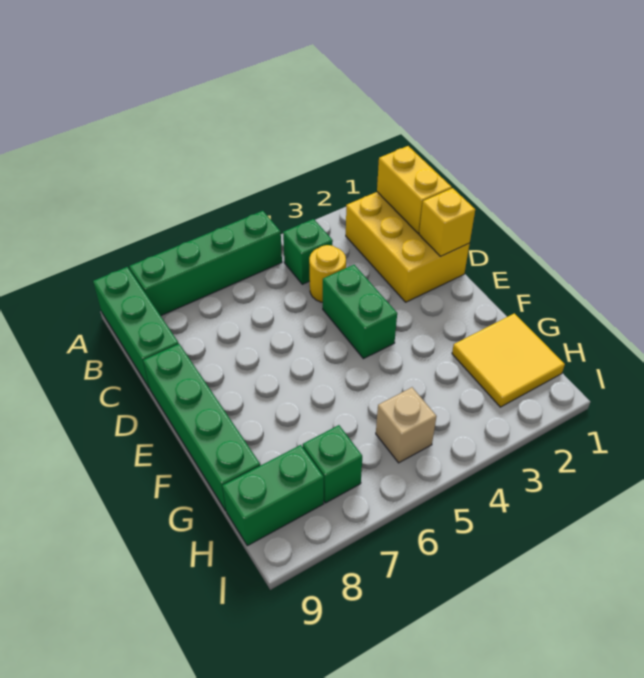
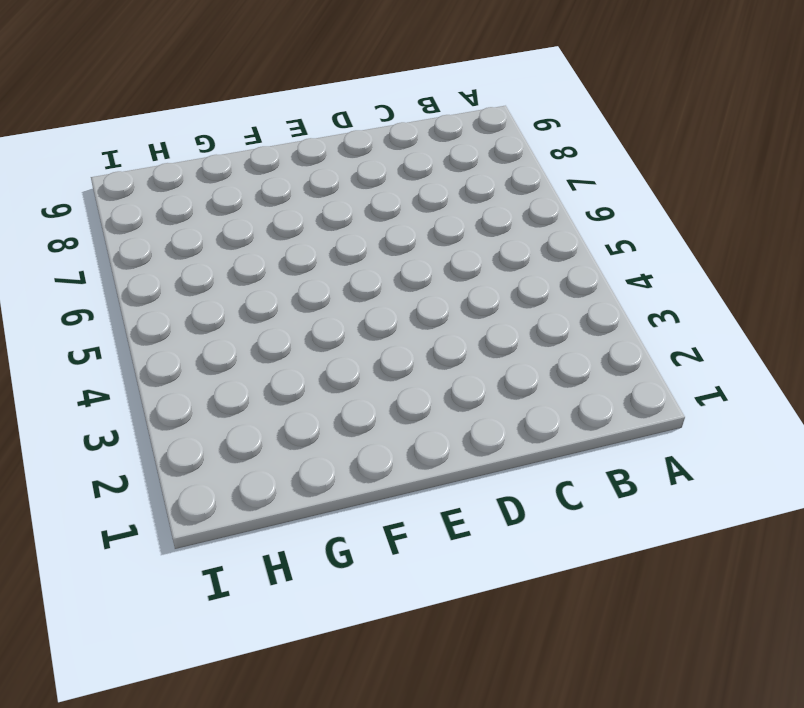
none -> green brick A5:A8 level 1
none -> green brick A9:C9 level 1
none -> yellow brick B1:D2 level 1

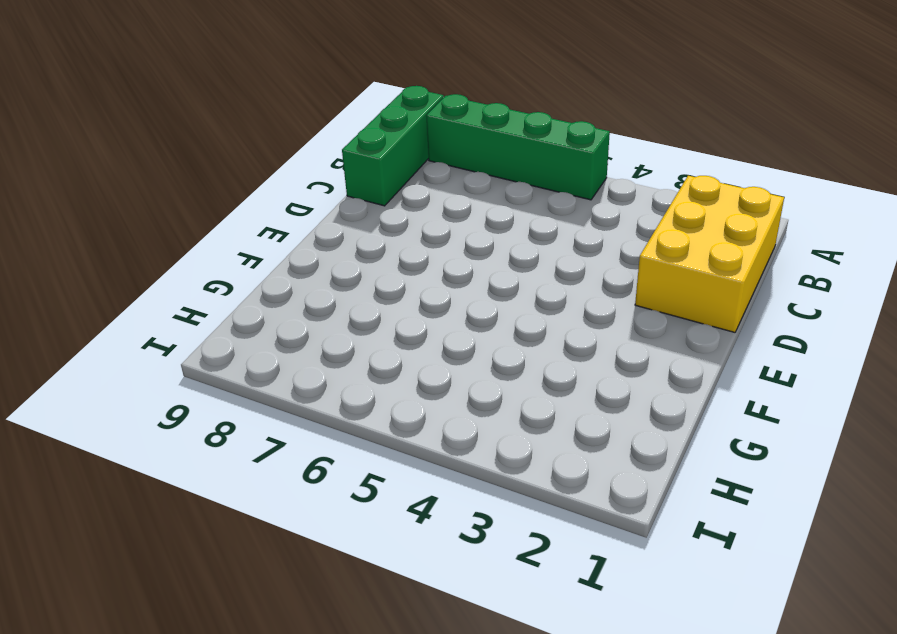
none -> green brick B4 level 1
none -> yellow round brick C4 level 1
none -> green brick D4:E4 level 1

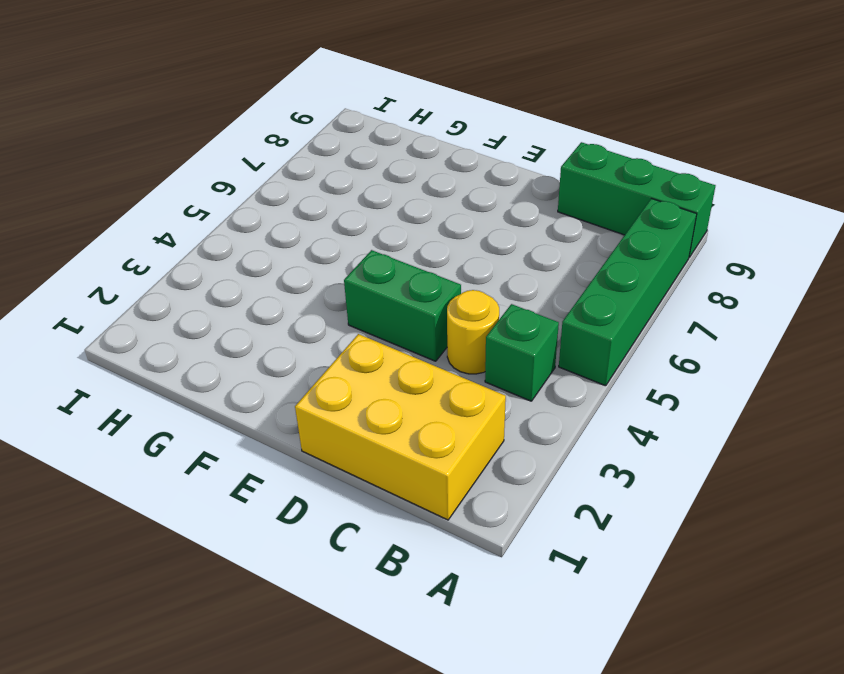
none -> green brick D9:G9 level 1
none -> yellow tile G1:H2 level 1
none -> tan brick H5 level 1

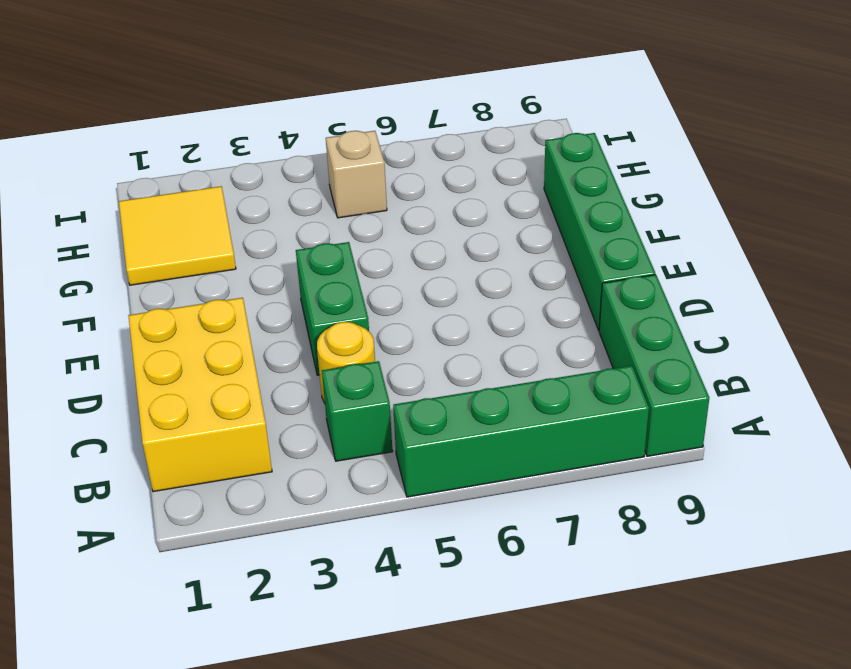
none -> green brick H7 level 1
none -> green brick H8:H9 level 1
none -> yellow brick B1:C1 level 2

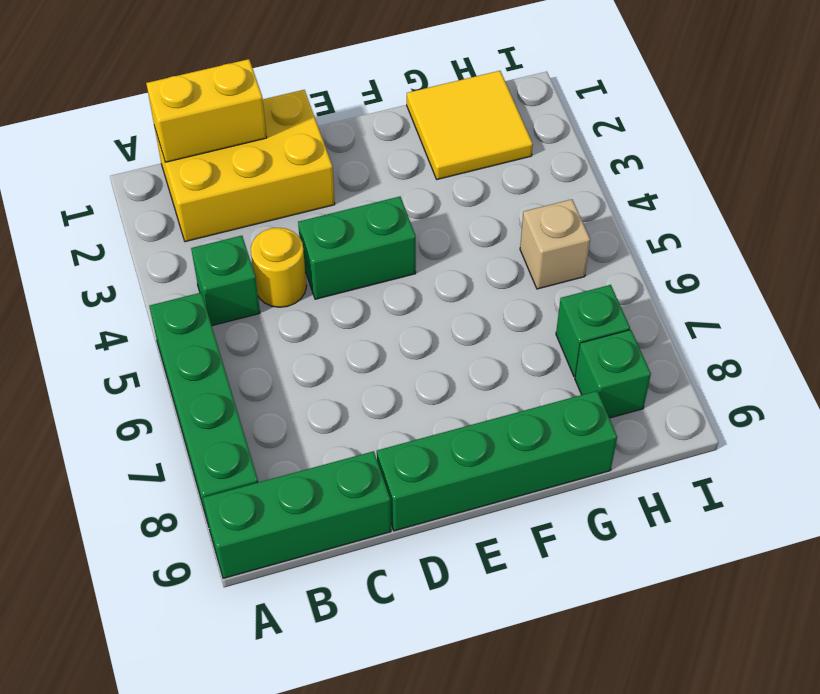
green brick H8 level 1 -> green brick H8:H9 level 1
none -> yellow brick D1 level 2

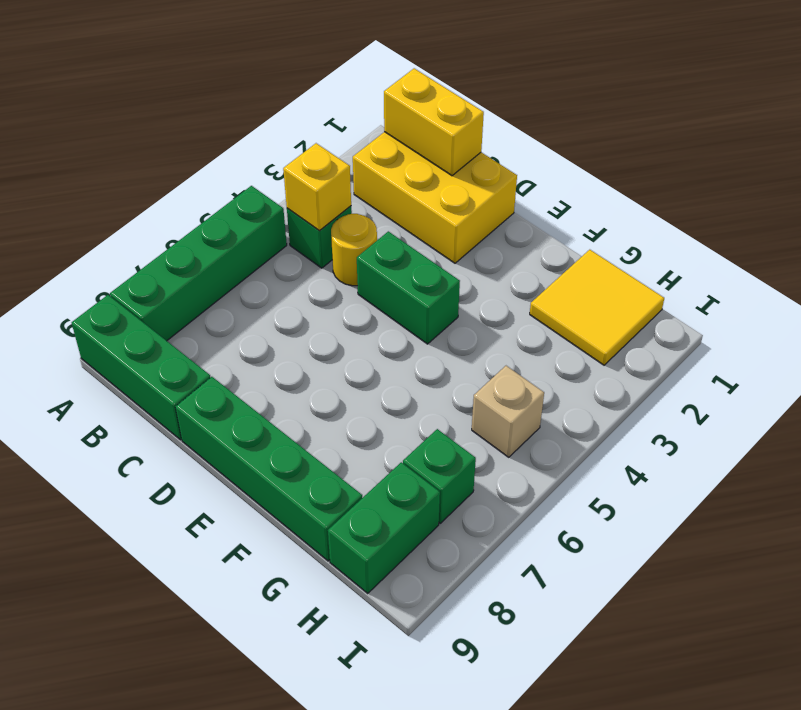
yellow brick B4 level 2 -> yellow brick D1 level 2

